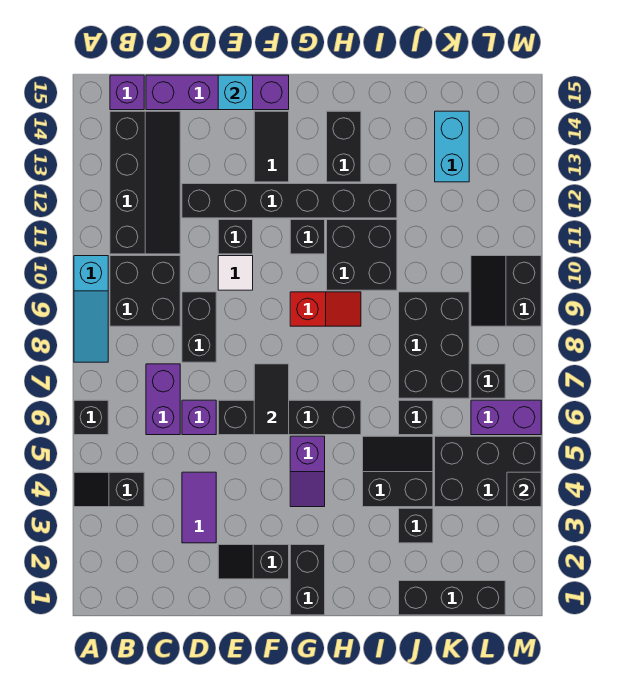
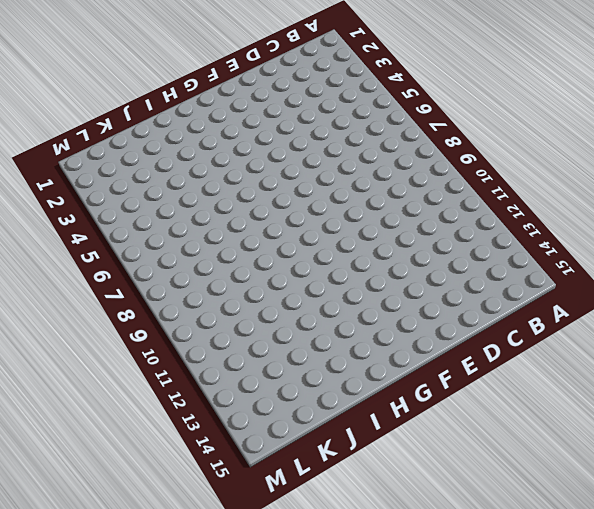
none -> black slope A4:B4 level 1 top B
none -> black brick A6 level 1
none -> cyan slope A8:A10 level 1 top 10
none -> black brick B9:C10 level 1

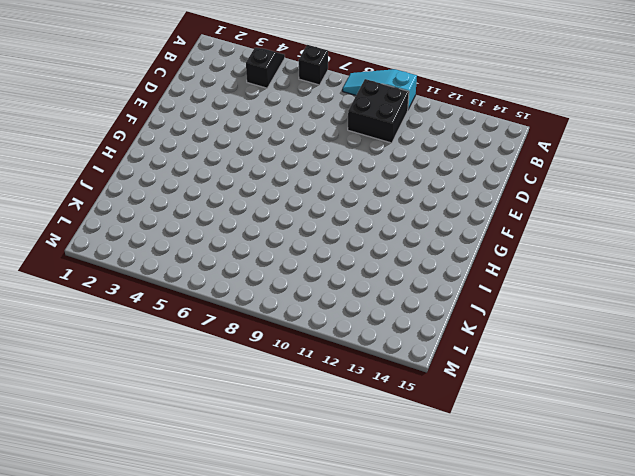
none -> black slope B11:C14 level 1 top B
none -> purple brick B15 level 1
none -> purple brick C6:C7 level 1
none -> purple brick C15:F15 level 1

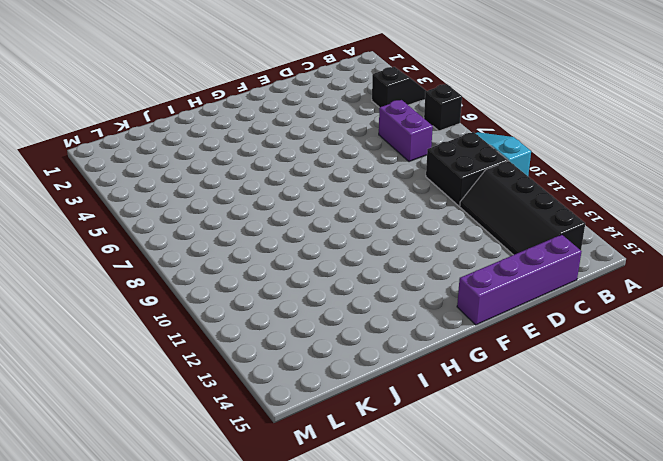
none -> purple brick B15 level 1
none -> purple tile D3:D4 level 1
none -> purple brick D6 level 1
none -> black brick D8:D9 level 1

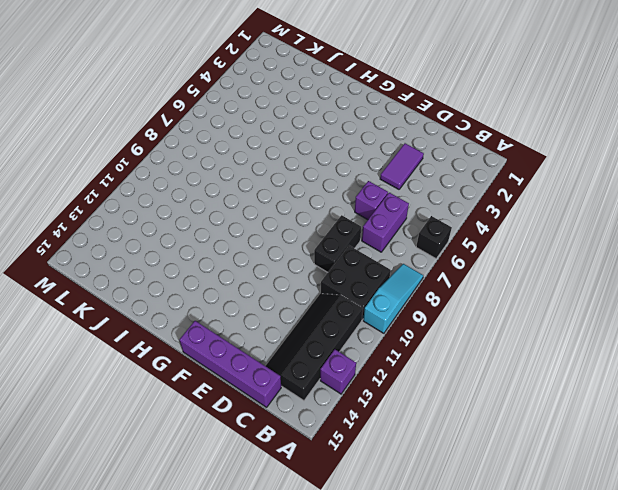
purple brick A13 level 1 -> purple brick B15 level 1
none -> black slope A4:B4 level 1 top B
none -> black brick D12:I12 level 1
none -> black slope E2:F2 level 1 top F
none -> black brick E6:H6 level 1

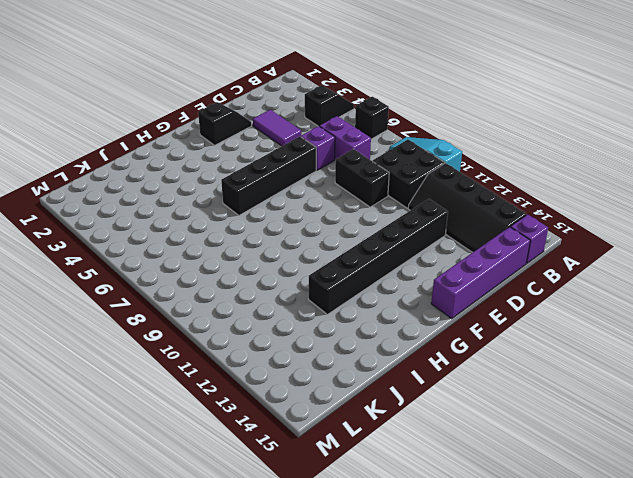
none -> white tile E10 level 1
none -> black brick E11 level 1
none -> black tile F13:F14 level 1
none -> black brick G1:G2 level 1

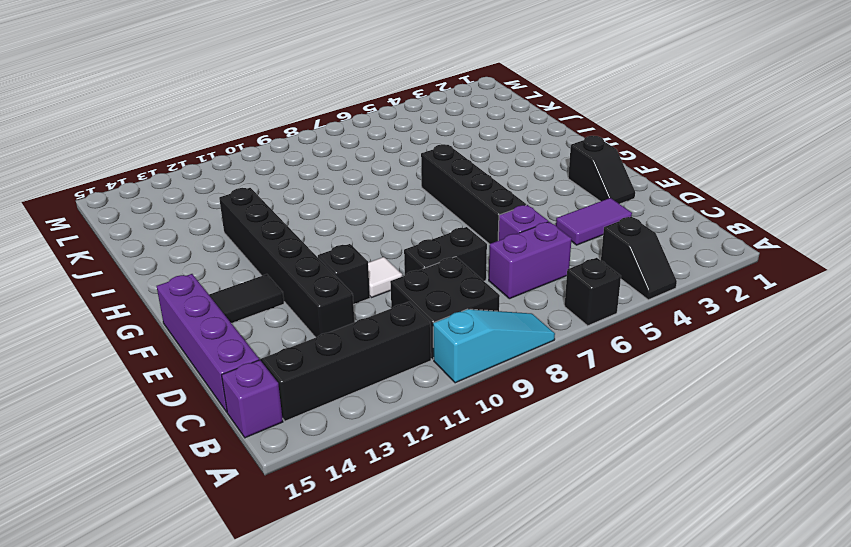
none -> black brick G1:G2 level 1
none -> purple slope G4:G5 level 1 top 5
none -> red slope G9:H9 level 1 top G
none -> black brick G11 level 1

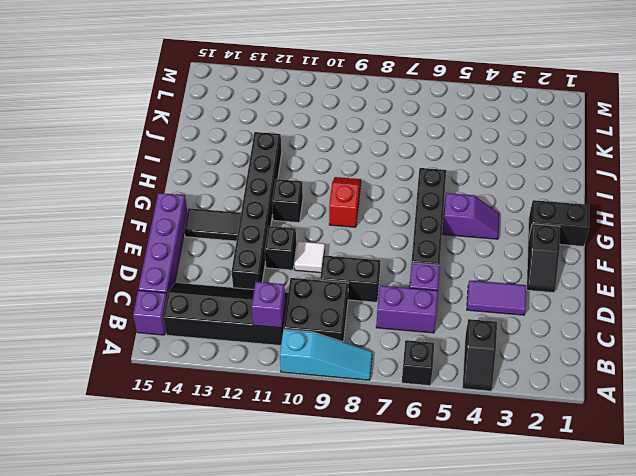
purple brick B11 level 2 -> none
none -> black brick H10:I11 level 1
none -> black brick H13:H14 level 1
none -> black slope I4:J5 level 1 top 4
none -> black brick J1:L1 level 1

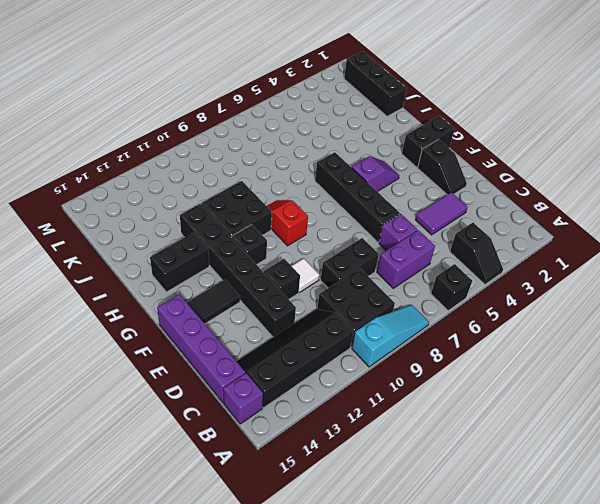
none -> black slope I4:J5 level 1 top 4
none -> black brick J3 level 1
none -> black brick J6 level 1
none -> black brick J7:K9 level 1

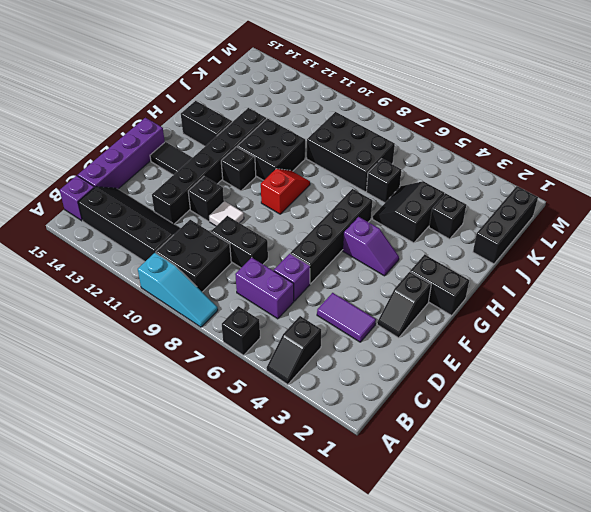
none -> black brick K4:M5 level 1
none -> cyan brick K13:K14 level 1
none -> purple brick L6:M6 level 1
none -> black brick L7 level 1

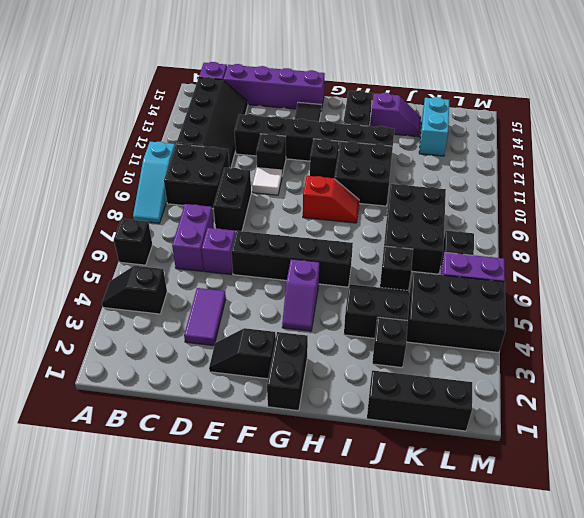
purple slope I14:J14 level 1 top I -> none
none -> black slope L9:M10 level 1 top M
none -> cyan brick E15 level 2
none -> black tile F6:F7 level 2
none -> black brick M4 level 2

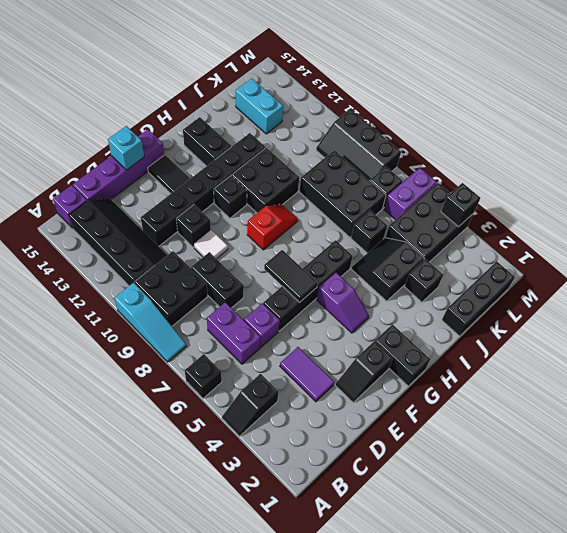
black slope L8:M10 level 1 top M -> black slope L9:M10 level 1 top M

